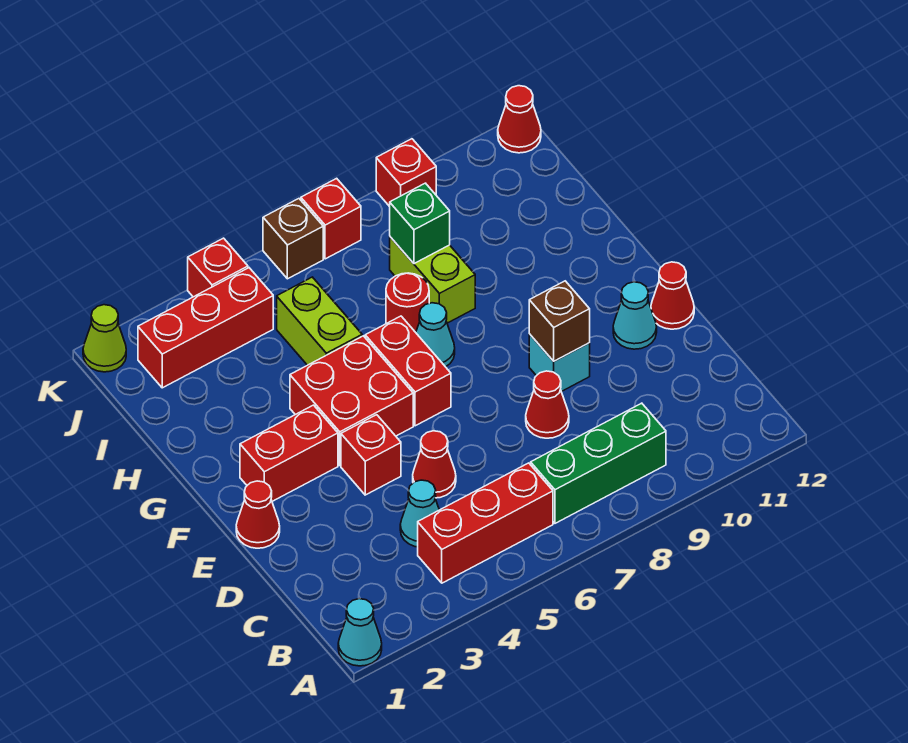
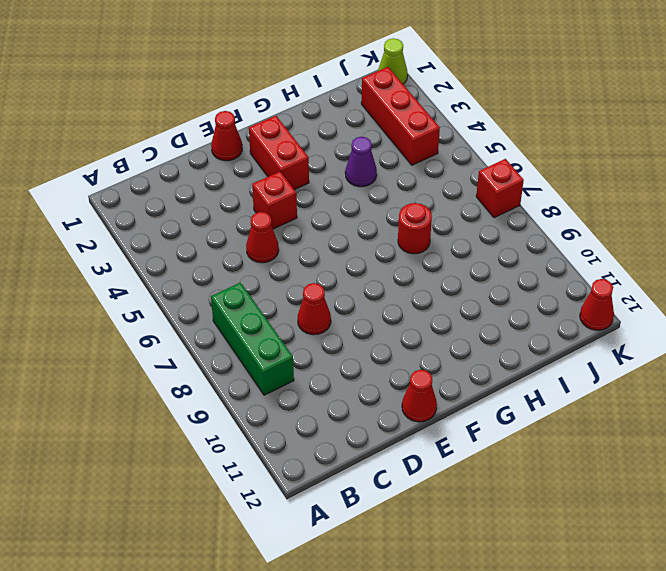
purple cone H4 level 1 -> none
none -> cyan cone A1 level 1
none -> red brick B4:B6 level 1
none -> cyan cone C4 level 1

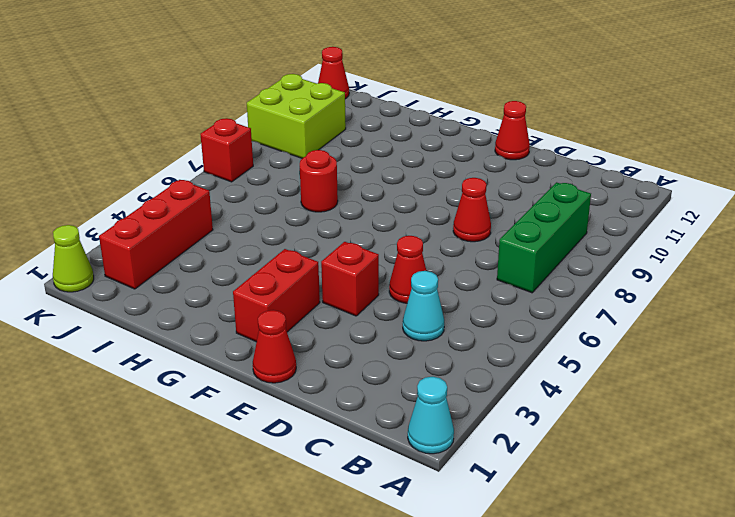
lime brick J9:K10 level 1 -> red brick K9 level 1
none -> red brick B4:B6 level 1
none -> cyan brick E9 level 1
none -> cyan cone E11 level 1

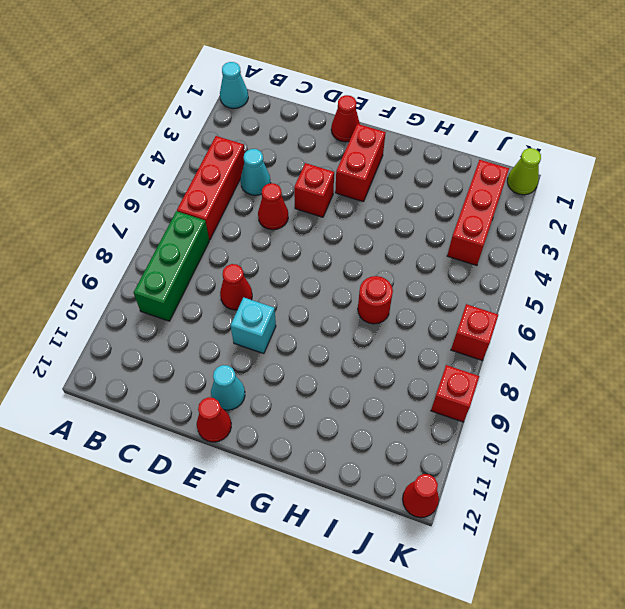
none -> red brick F4:G5 level 1
none -> red brick F6:G6 level 1
none -> cyan cone G7 level 1

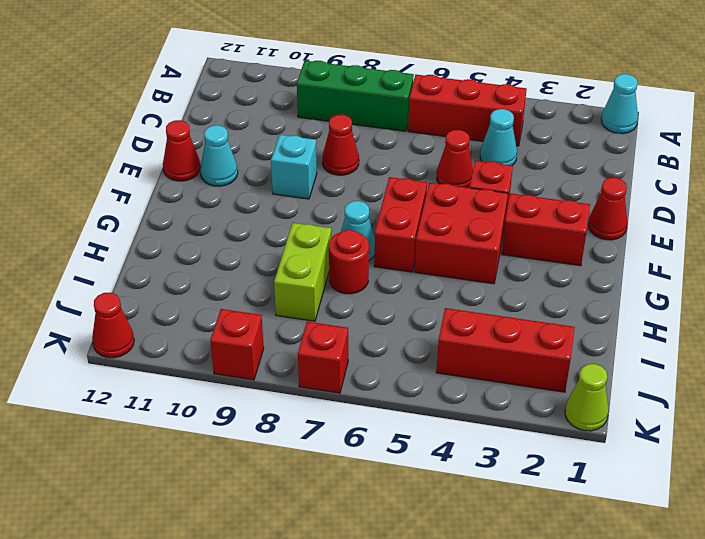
none -> lime brick H5:I5 level 1
none -> red brick K4 level 1
none -> brown brick K6 level 1

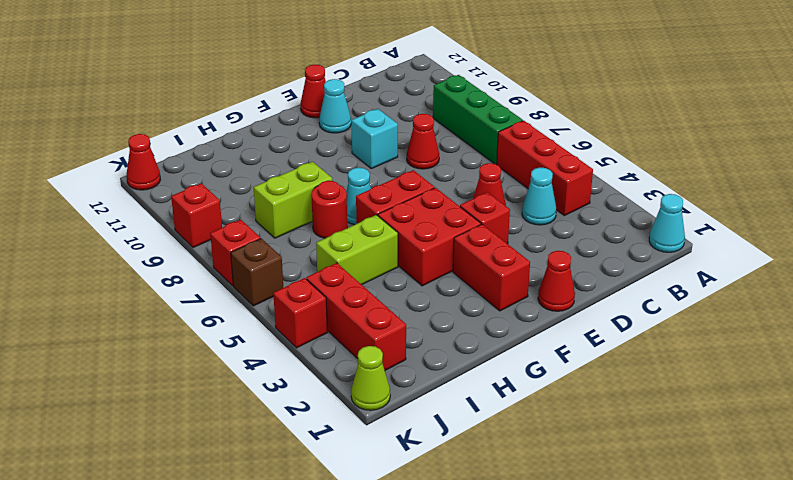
none -> brown brick E9 level 2
none -> green brick I8 level 2

